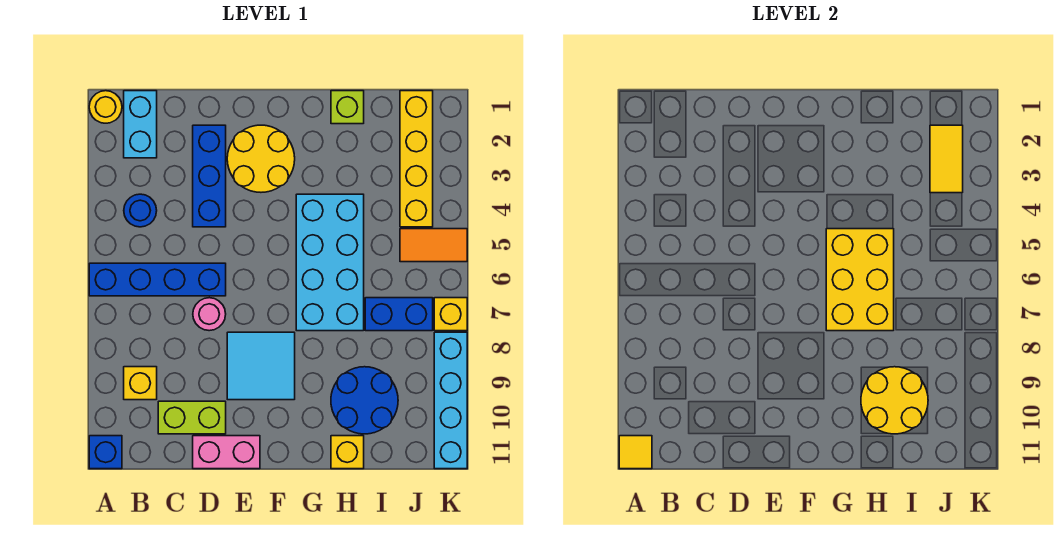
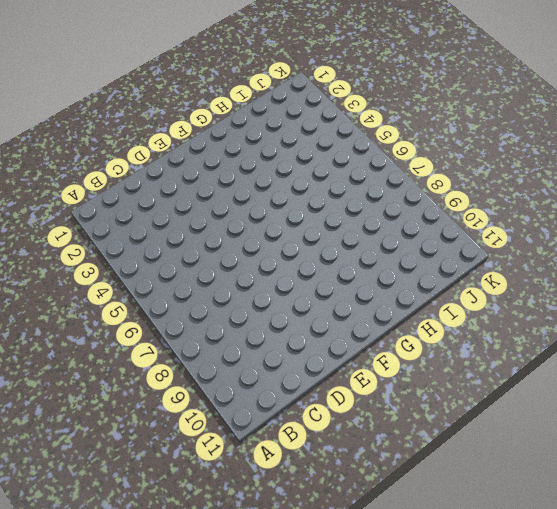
none -> yellow round brick A1 level 1
none -> blue brick A6:D6 level 1
none -> blue brick A11 level 1

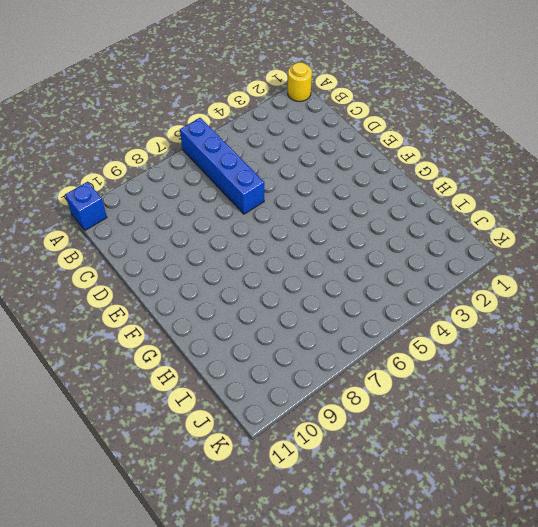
none -> cyan brick B1:B2 level 1
none -> blue round brick B4 level 1
none -> yellow brick B9 level 1

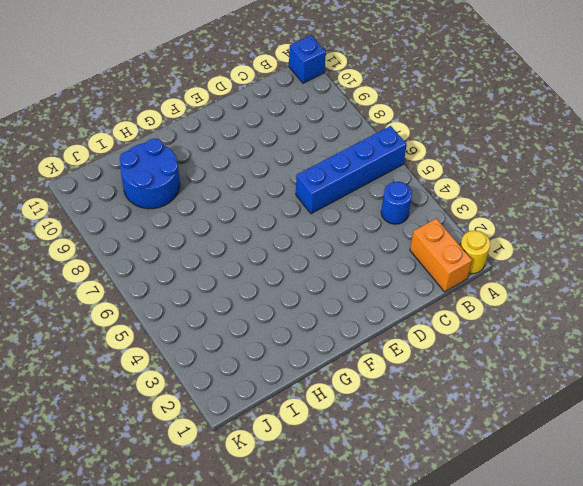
orange brick B1:B2 level 1 -> cyan brick B1:B2 level 1
none -> yellow brick B9 level 1
none -> lime brick C10:D10 level 1
none -> blue brick D2:D4 level 1

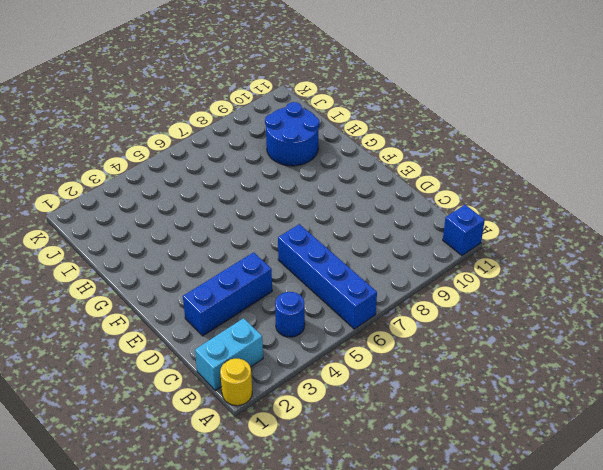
none -> yellow brick B9 level 1
none -> lime brick C10:D10 level 1
none -> pink round brick D7 level 1

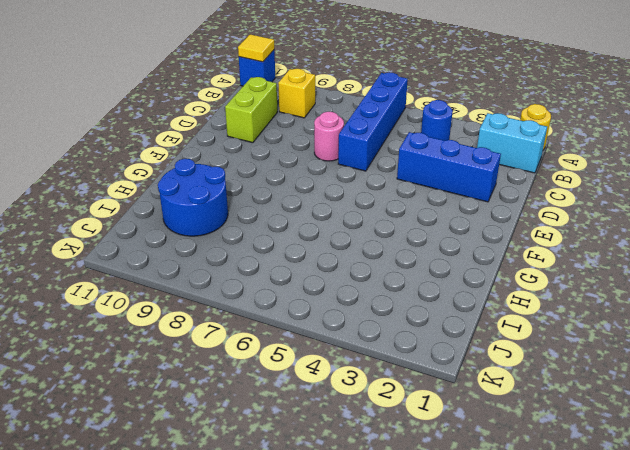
none -> pink brick D11:E11 level 1
none -> yellow round brick E2:F3 level 1
none -> cyan tile E8:F9 level 1

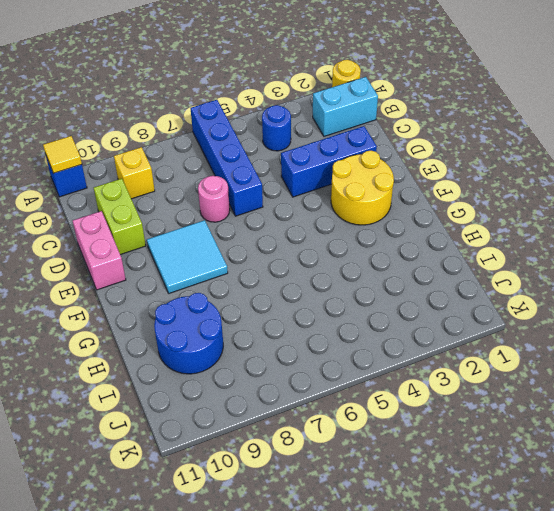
none -> cyan brick G4:H7 level 1
none -> lime brick H1 level 1
none -> yellow brick H11 level 1

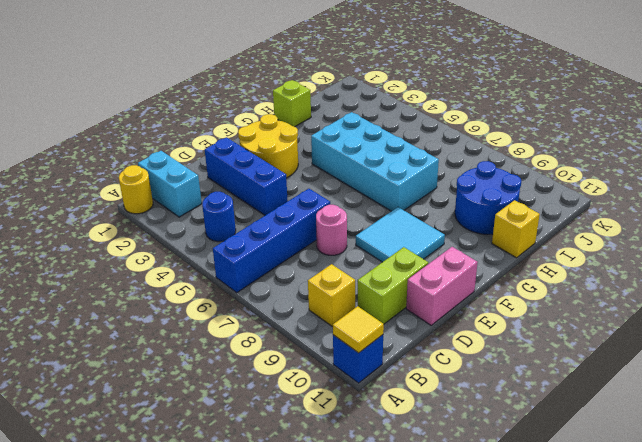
none -> blue brick I7:J7 level 1
none -> yellow brick J1:J4 level 1
none -> orange tile J5:K5 level 1

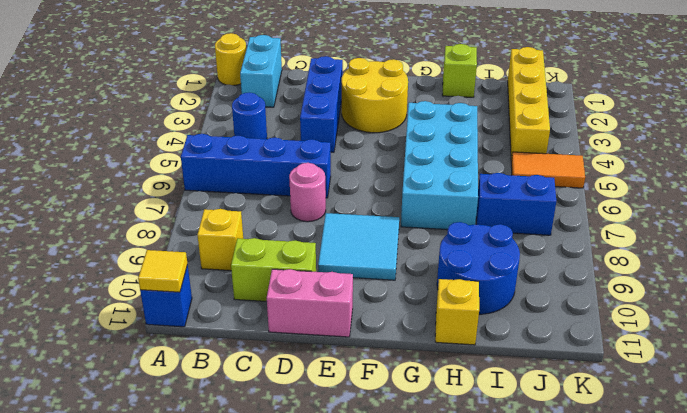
none -> yellow brick K7 level 1
none -> cyan brick K8:K11 level 1
none -> yellow brick G5:H7 level 2

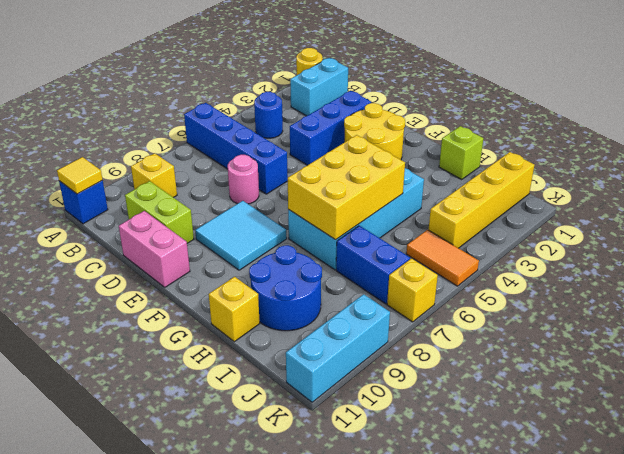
cyan brick K9:K11 level 1 -> cyan brick K8:K11 level 1
none -> yellow round brick H9:I10 level 2
none -> yellow tile J2:J3 level 2

